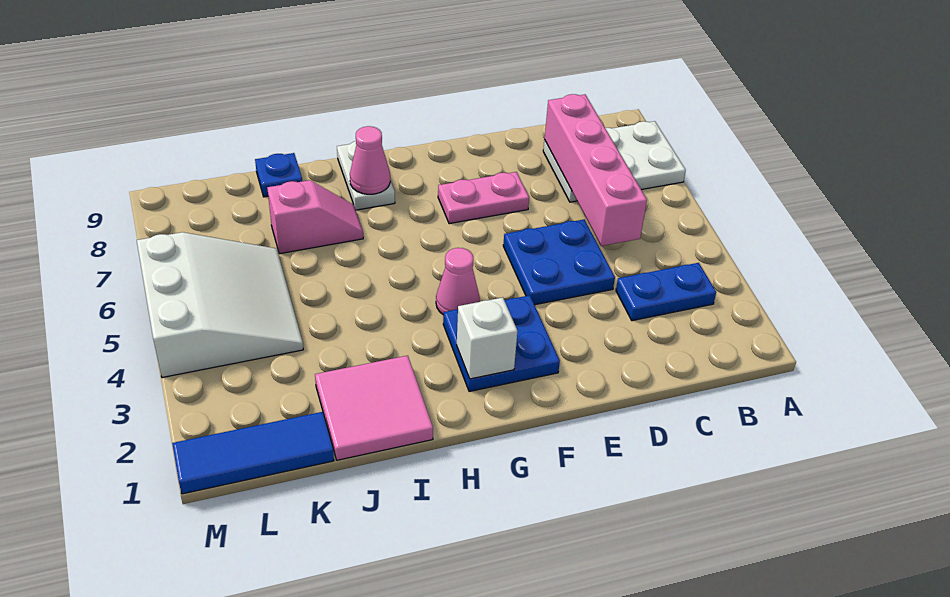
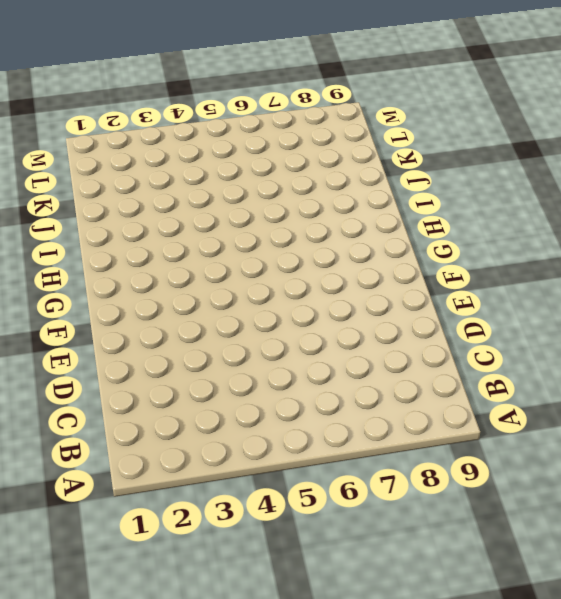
none -> white plate A7:C8 level 1
none -> blue plate B3:C3 level 1
none -> blue plate D4:E5 level 1

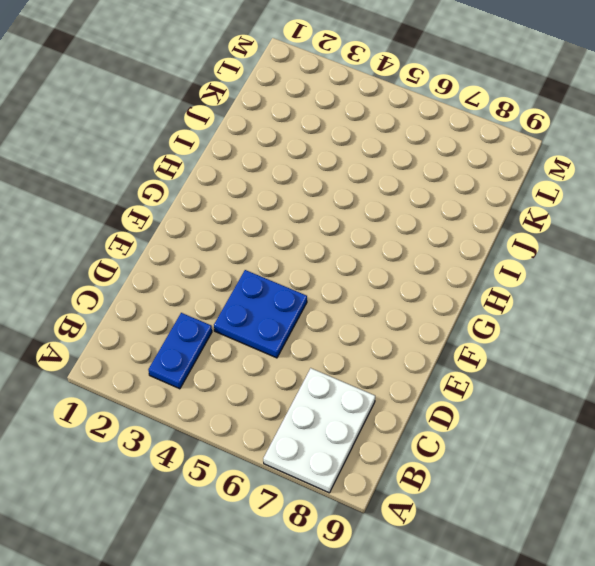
none -> pink plate E7:F7 level 1
none -> blue plate F2:G3 level 1
none -> pink cone G4 level 1

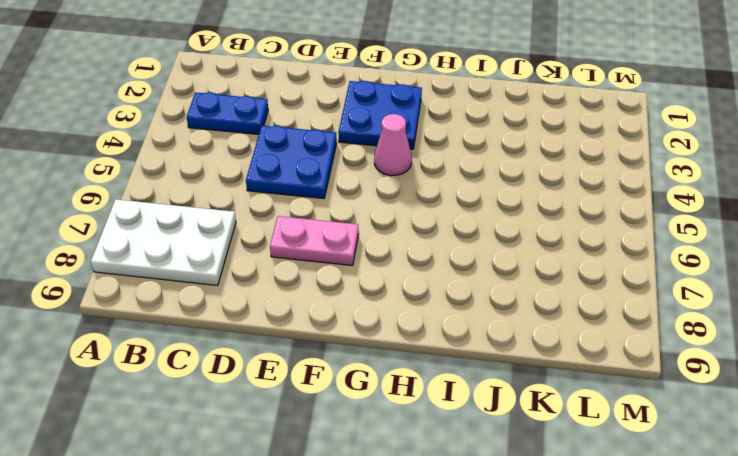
none -> white plate H8:H9 level 1
none -> pink tile I1:J2 level 1
none -> pink slope I7:J7 level 1 top J

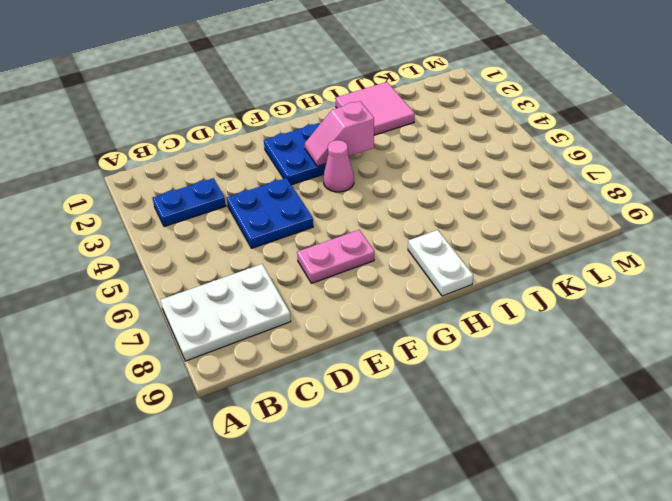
pink slope G3:H3 level 2 top H -> pink slope I7:J7 level 1 top J
none -> blue plate J9 level 1
none -> blue tile K1:M1 level 1
none -> white slope K4:M6 level 1 top M

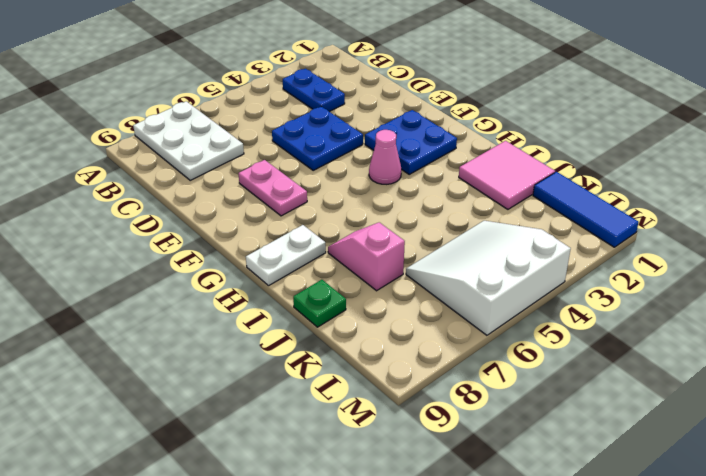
green plate J9 level 1 -> blue plate J9 level 1
none -> pink brick C5:C8 level 2
none -> white brick G2 level 2
none -> pink cone H8 level 2

